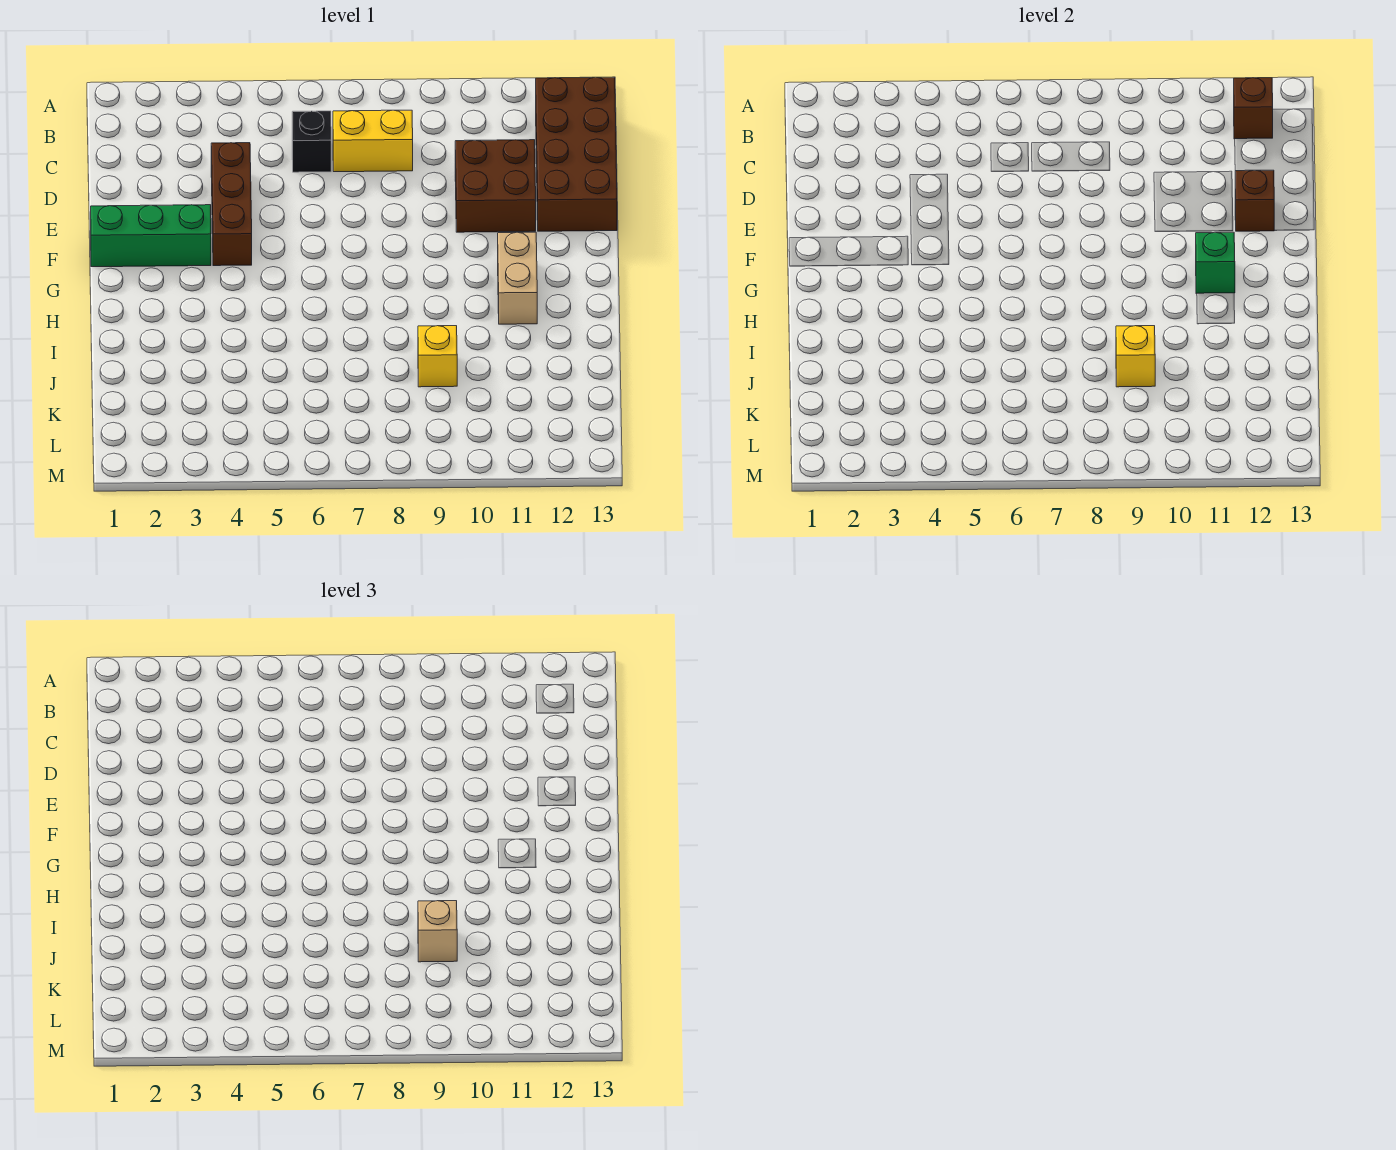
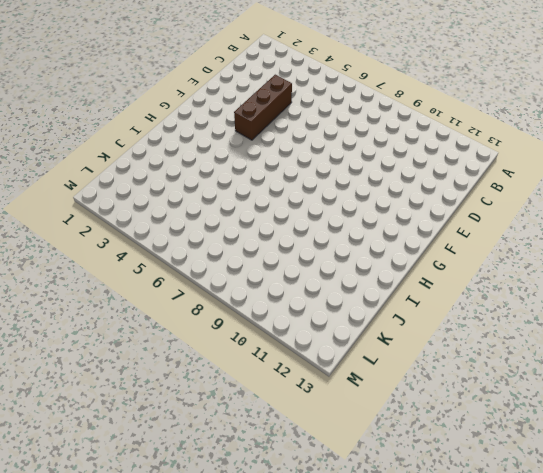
none -> brown brick B12:E13 level 1
none -> black brick C6 level 1
none -> yellow brick C7:C8 level 1

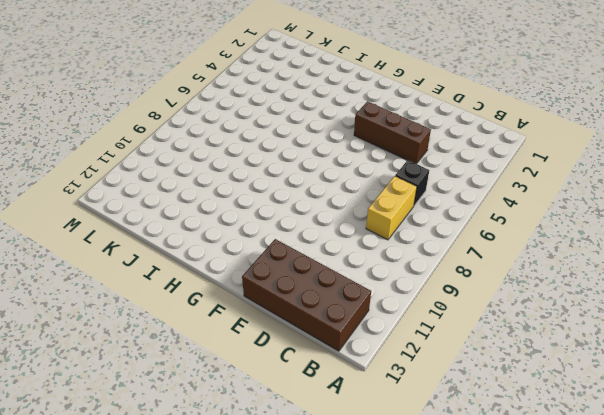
none -> brown brick D10:E11 level 1
none -> green brick F1:F3 level 1
none -> tan brick G11:H11 level 1

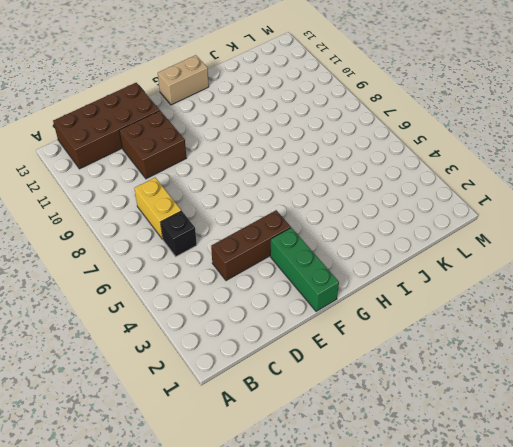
tan brick G13:H13 level 1 -> tan brick G11:H11 level 1
none -> yellow brick J9 level 1
none -> brown brick B12 level 2
none -> brown brick E12 level 2

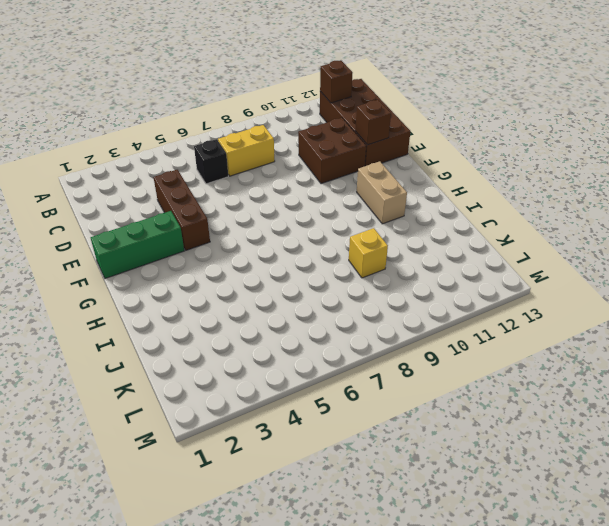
none -> green brick G11 level 2
none -> yellow brick J9 level 2
none -> tan brick J9 level 3

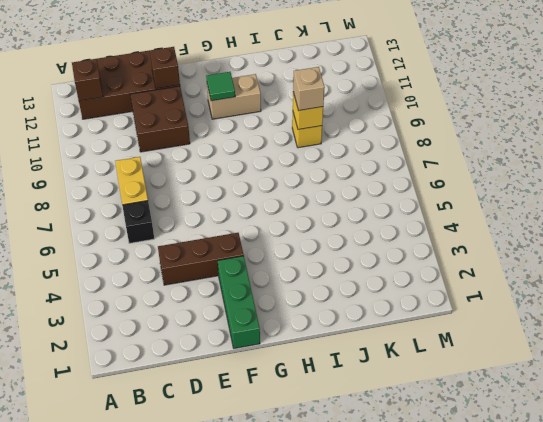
green tile G11 level 2 -> green brick G11 level 2

